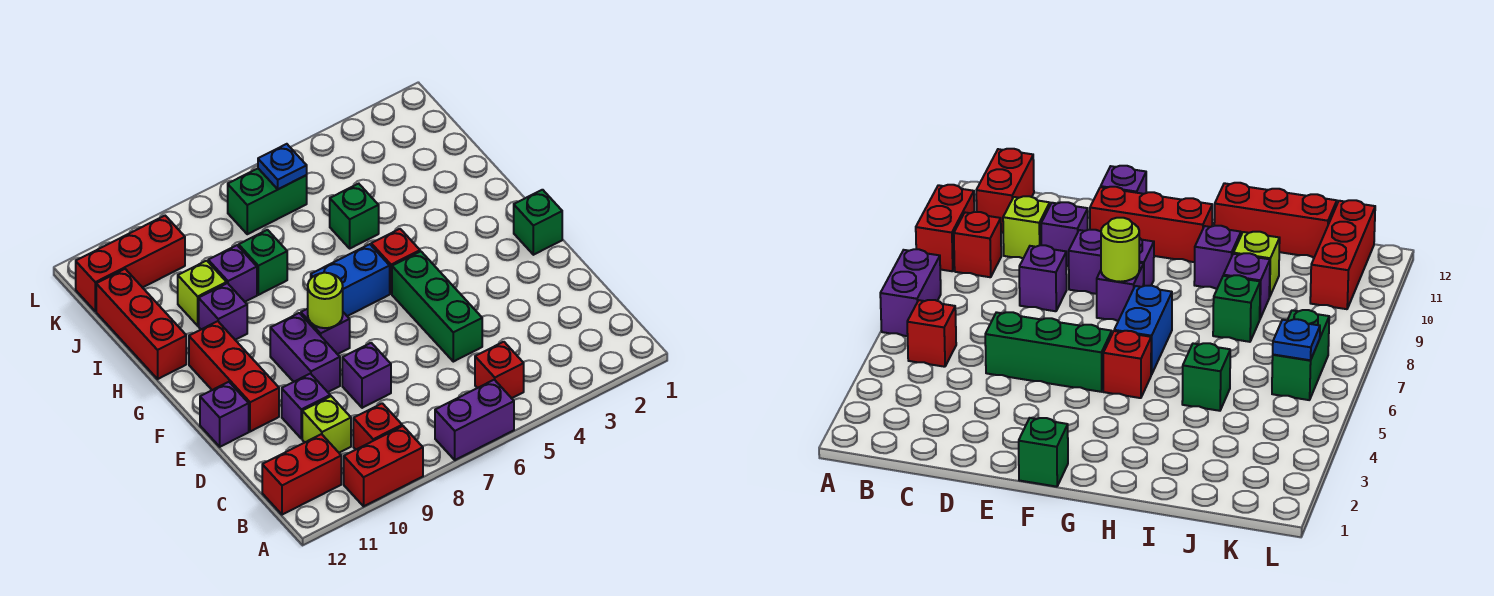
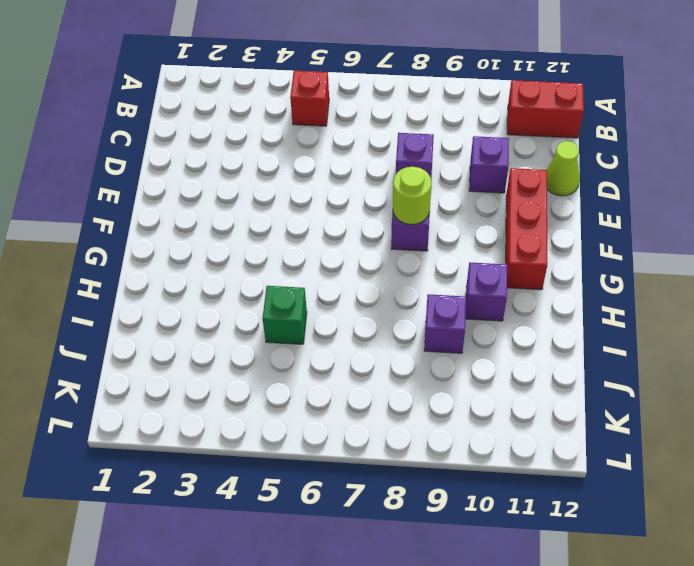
lime cone D12 level 1 -> none
none -> purple brick A6:A7 level 1
none -> red brick A9:A10 level 1
none -> red brick B9 level 1

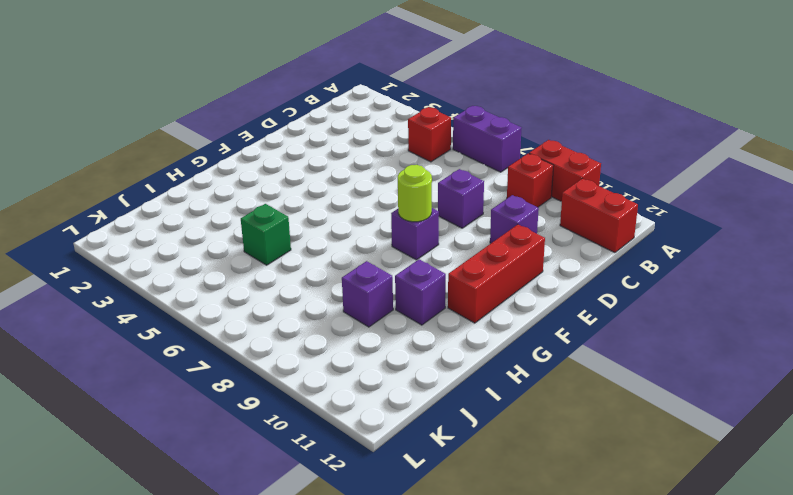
none -> lime brick C10 level 1
none -> green brick D5:F5 level 1
none -> purple brick E9:F9 level 1

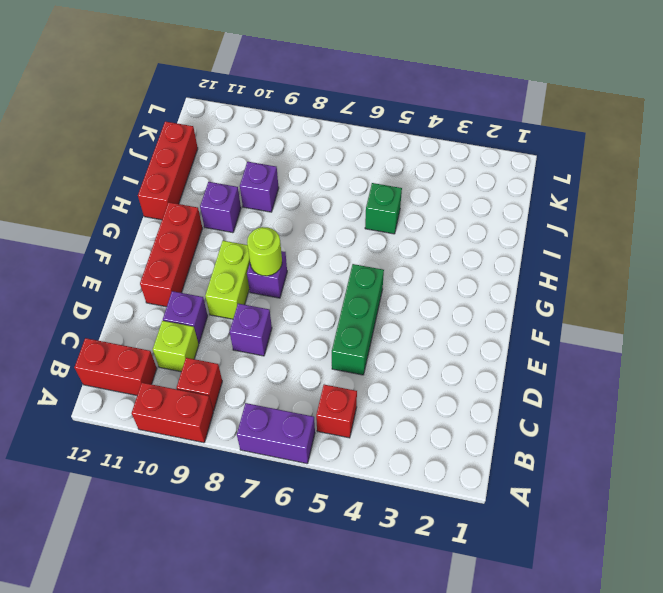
lime brick E9:F9 level 1 -> purple brick E9:F9 level 1
none -> purple brick E12 level 1
none -> green brick F1 level 1
none -> red brick G5 level 1

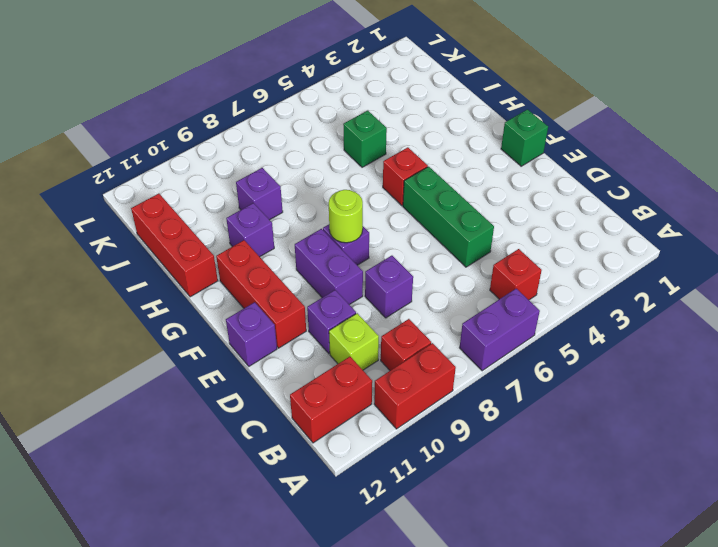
none -> blue brick G6:G7 level 1
none -> green brick I8 level 1
none -> lime brick I10 level 1

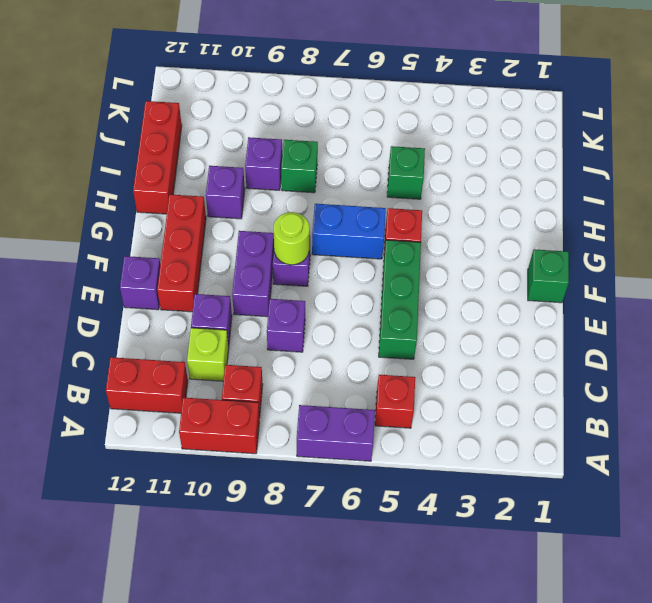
none -> lime brick I10 level 1
none -> green brick K6:K7 level 1
none -> red brick K10:K12 level 1

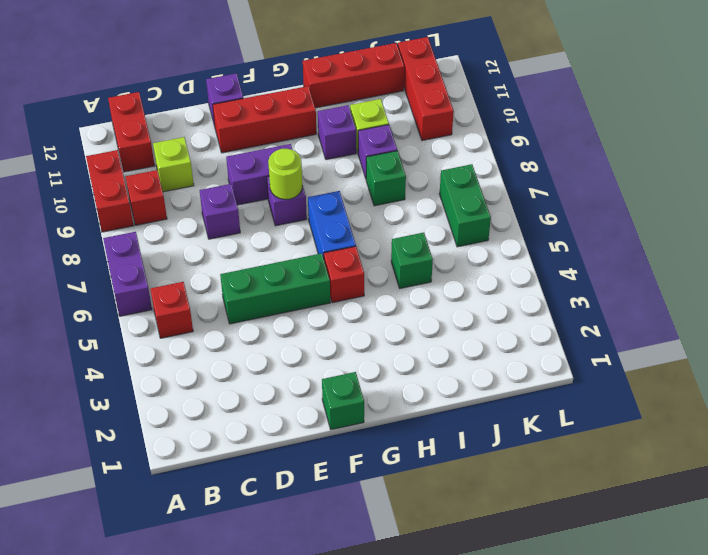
none -> purple brick D10 level 1
none -> blue plate K6 level 2

